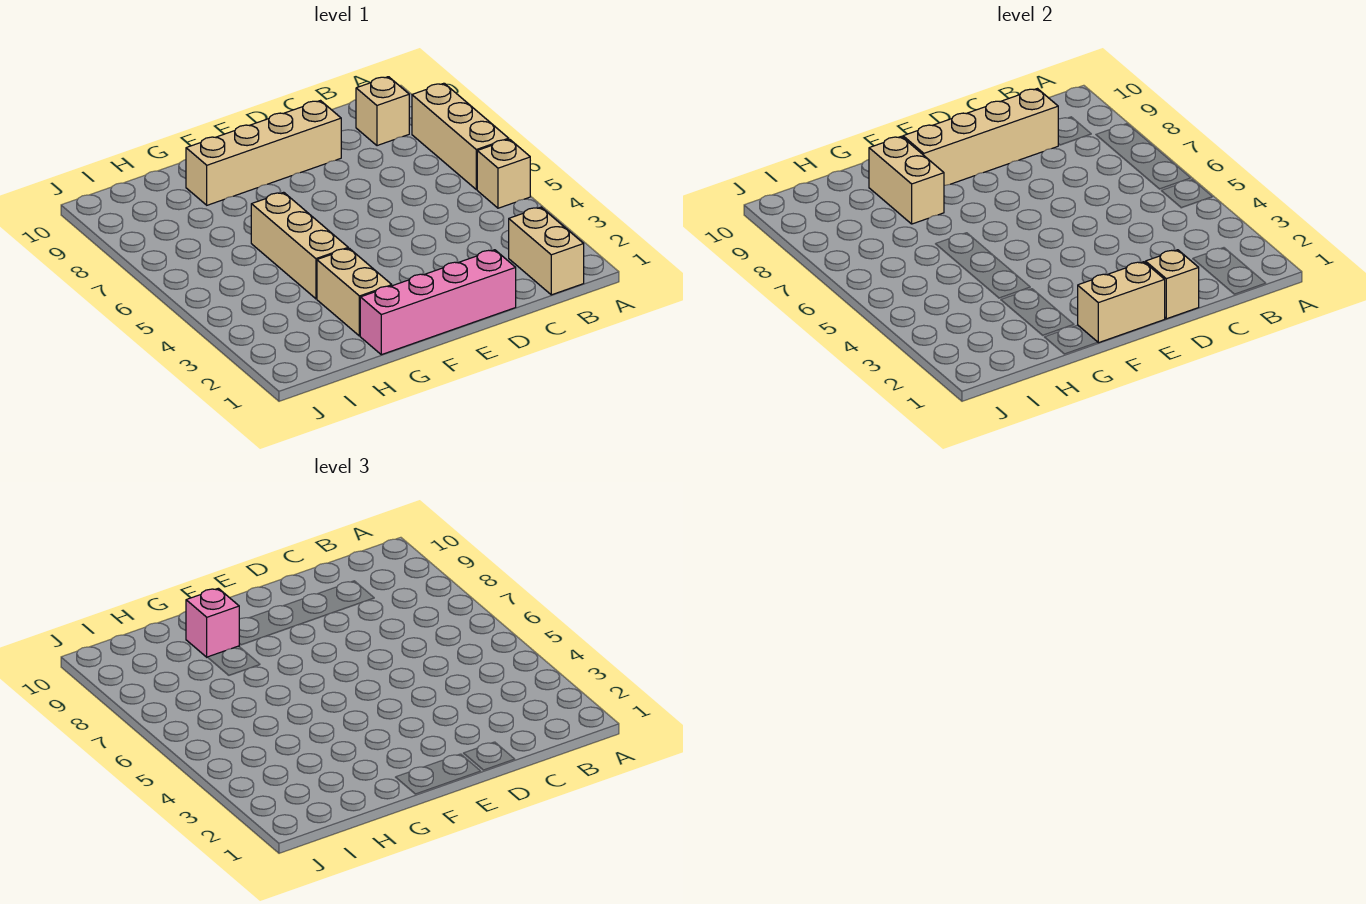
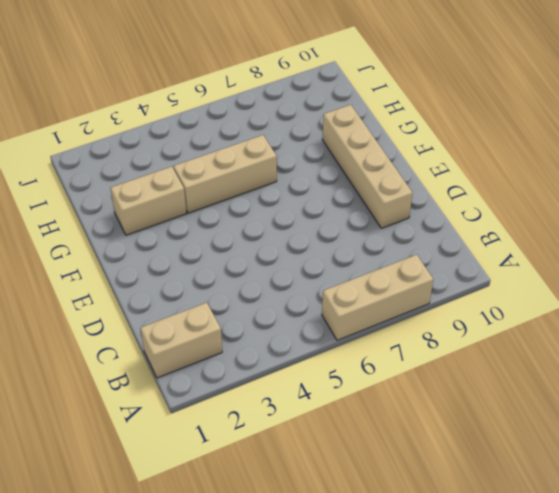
none -> tan brick A5 level 1
none -> tan brick B9 level 1
none -> pink brick D1:G1 level 1

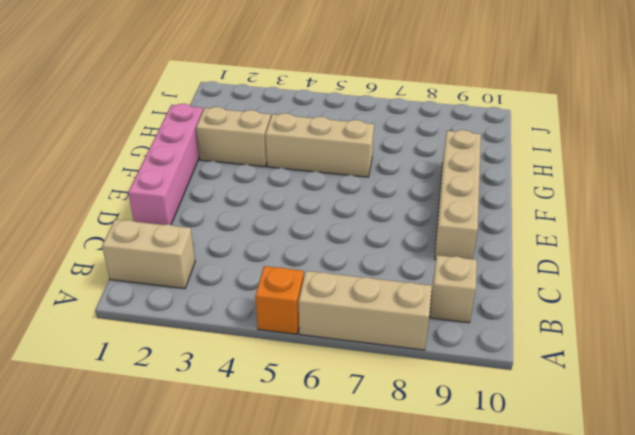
orange brick A5 level 1 -> tan brick A5 level 1
none -> tan brick C9:F9 level 2
none -> tan brick D1 level 2
none -> tan brick E1:F1 level 2

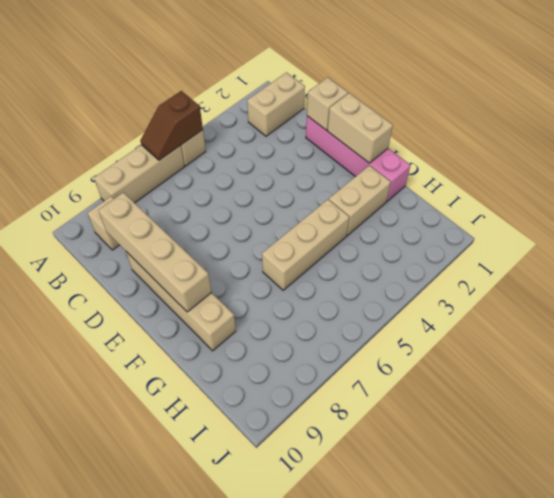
brown slope A5:A6 level 2 top 5 -> none
none -> tan brick G8:G9 level 2
none -> pink brick G9 level 3

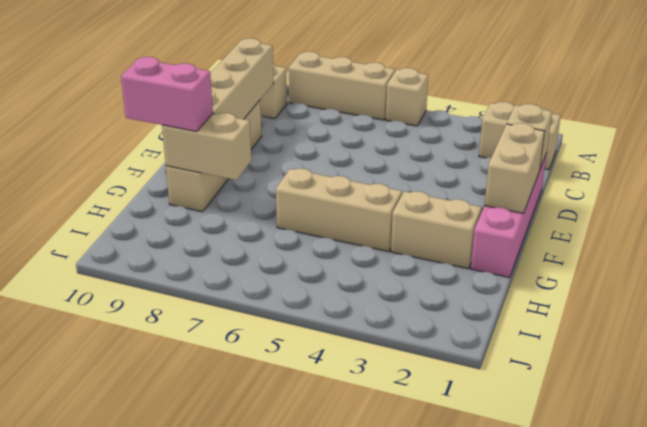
pink brick G9:G10 level 3 -> pink brick G9 level 3

